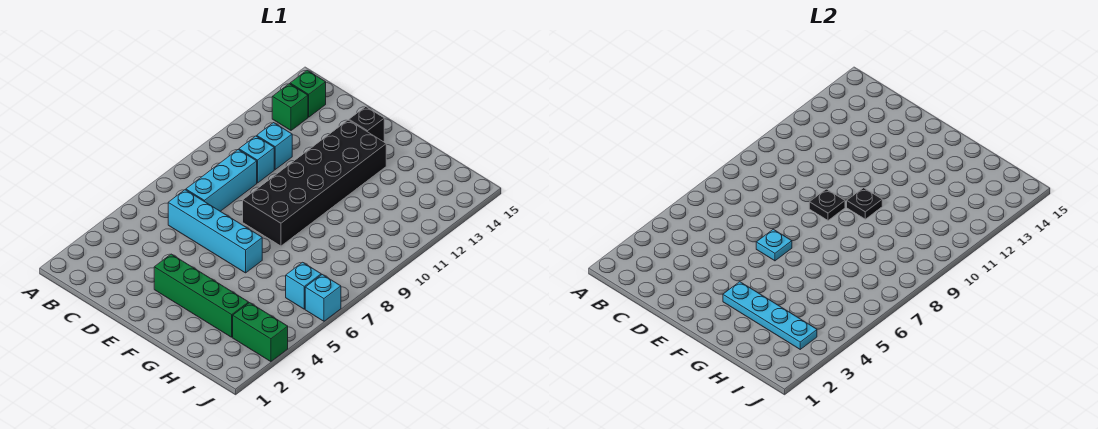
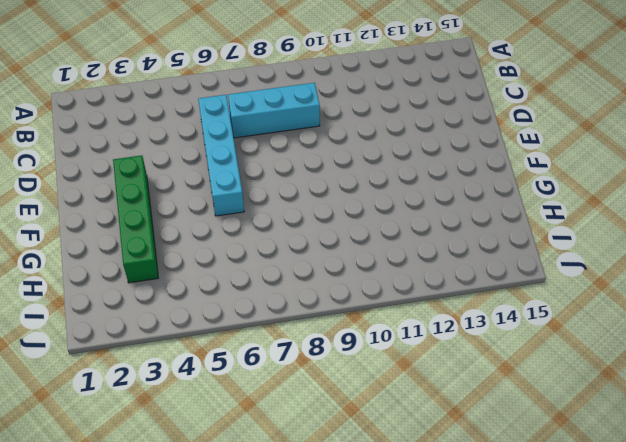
none -> green brick B13 level 1
none -> green brick B14 level 1
none -> cyan brick C10 level 1

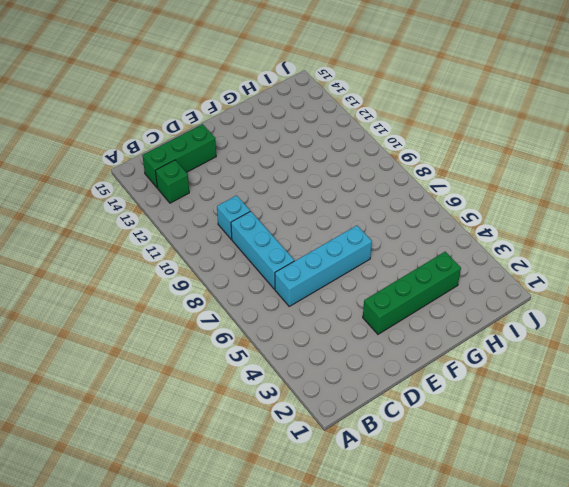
green brick B14:D14 level 1 -> green brick B14 level 1
none -> cyan brick C11 level 1
none -> black brick E8:F13 level 1
none -> black brick E14 level 1

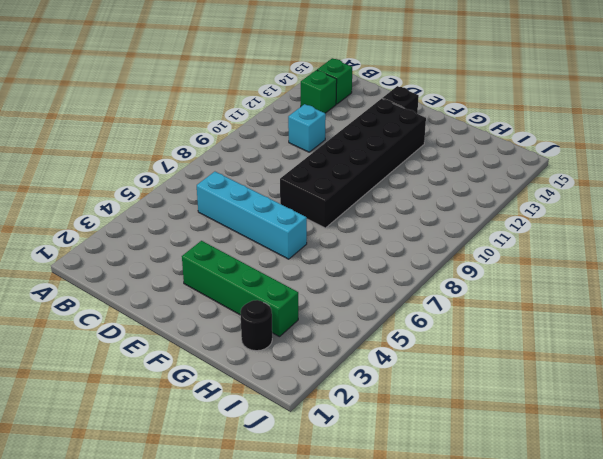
black round brick H2 level 1 -> none
none -> cyan brick C7:C9 level 1
none -> cyan brick C10 level 1
none -> green brick I3:J3 level 1

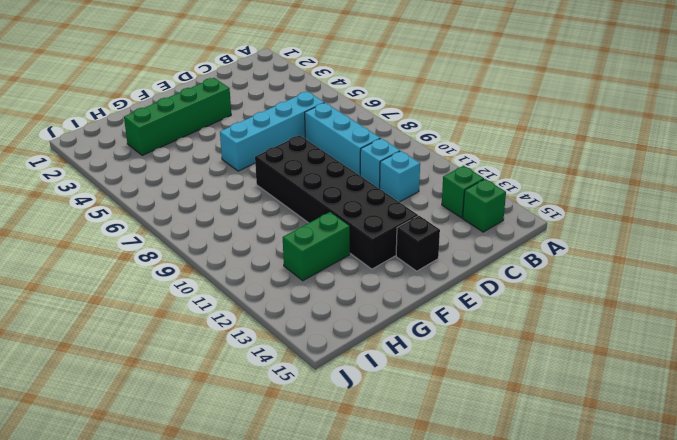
green brick G12:H12 level 1 -> green brick I3:J3 level 1
none -> cyan brick I6 level 1
none -> cyan brick J6 level 1
none -> cyan plate E6 level 2

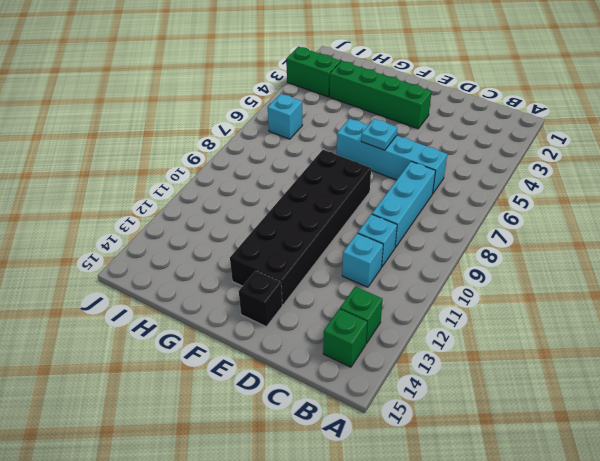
none -> cyan brick J6 level 1
none -> black plate E9 level 2
none -> cyan plate F3:I3 level 2

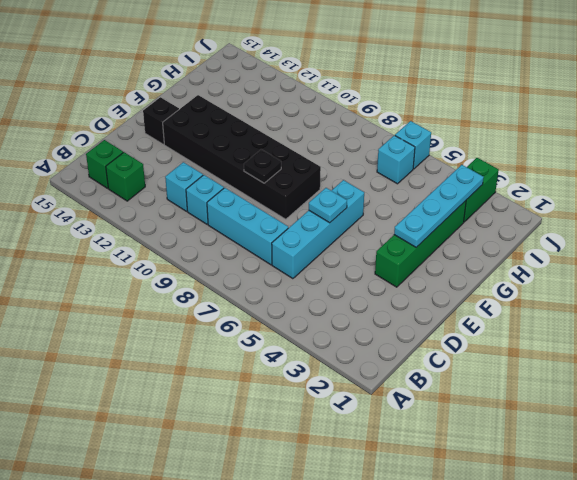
none -> black plate F10 level 2

